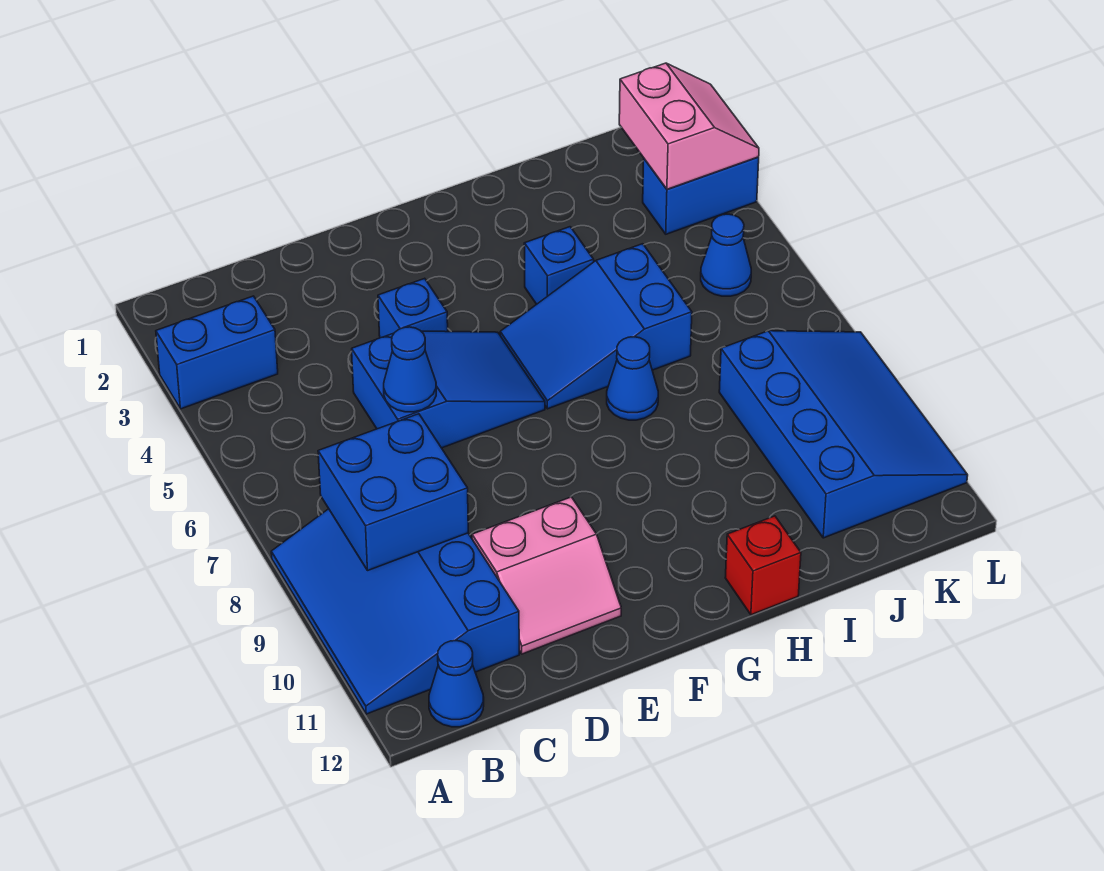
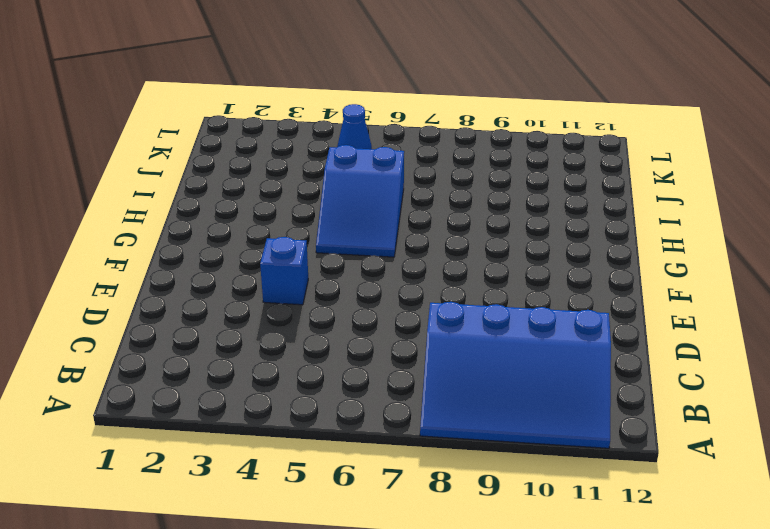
none -> blue brick A3:B3 level 1
none -> blue cone B12 level 1
none -> blue slope D5:F6 level 1 top D

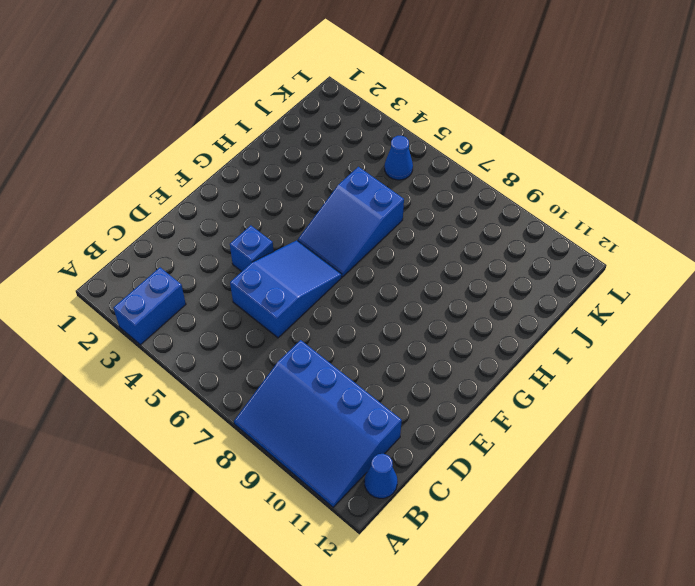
none -> pink slope D10:E11 level 1 top 10
none -> blue brick H4 level 1
none -> blue cone H7 level 1

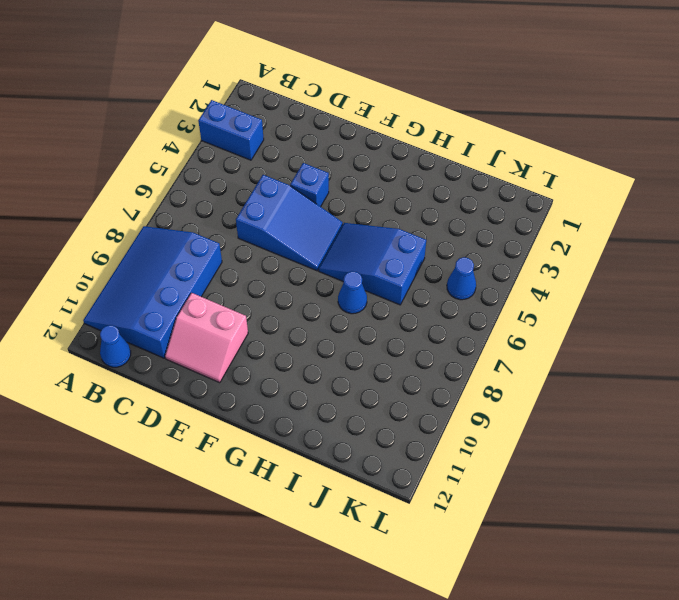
none -> blue brick H4 level 1
none -> red brick H12 level 1
none -> blue slope J8:L11 level 1 top J

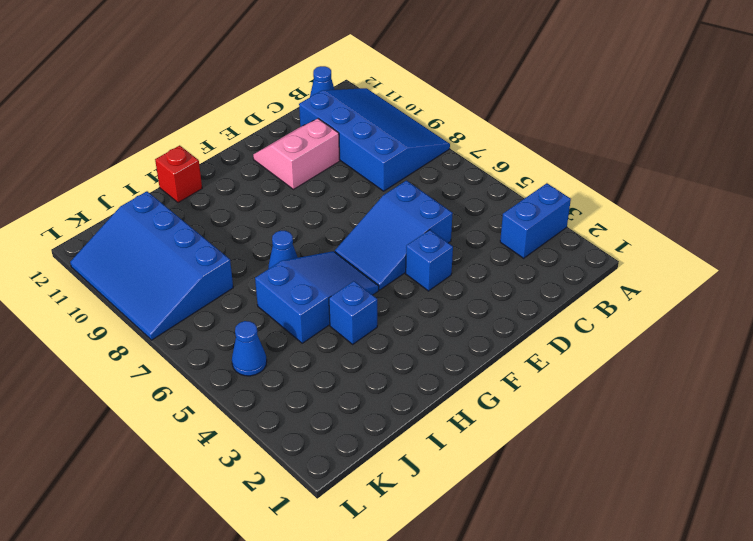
none -> blue brick K3:L3 level 1
none -> blue brick B8:C9 level 2
none -> blue cone D6 level 2

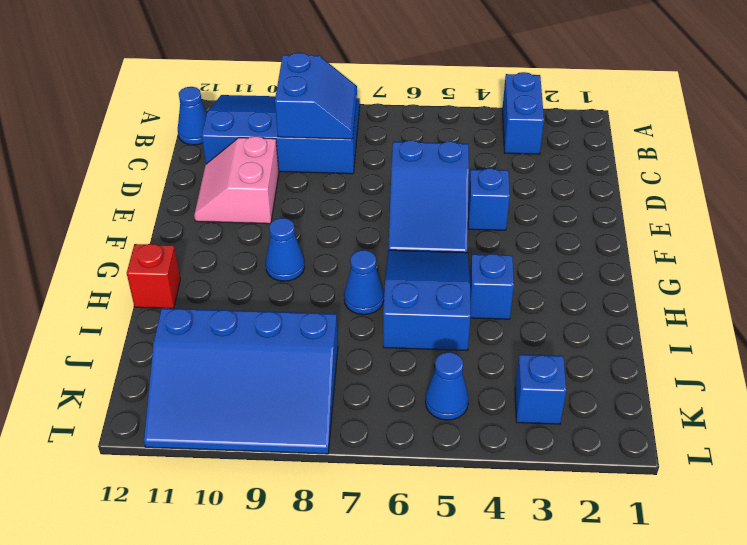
blue slope B8:C9 level 2 top 9 -> blue brick B8:C9 level 2
blue cone G9 level 1 -> blue cone D6 level 2
blue brick K3 level 1 -> blue brick K3:L3 level 1
none -> pink slope K2:L3 level 2 top K

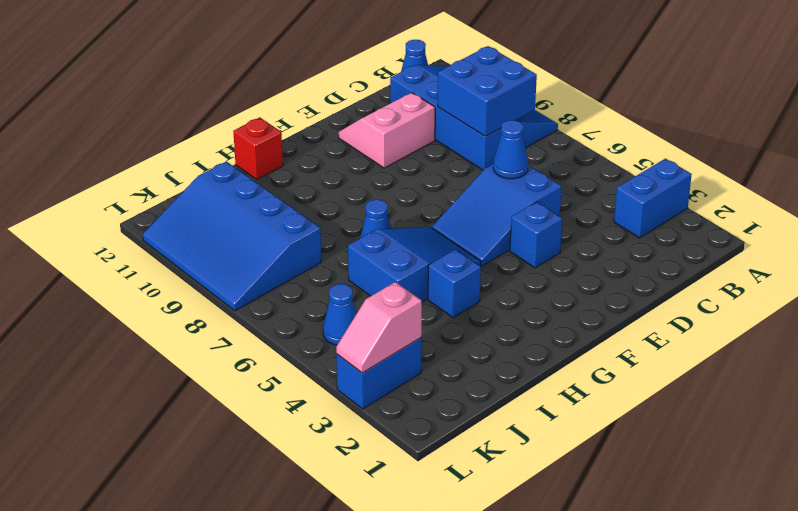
pink slope K3:L3 level 2 top K -> pink slope K2:L3 level 2 top K

